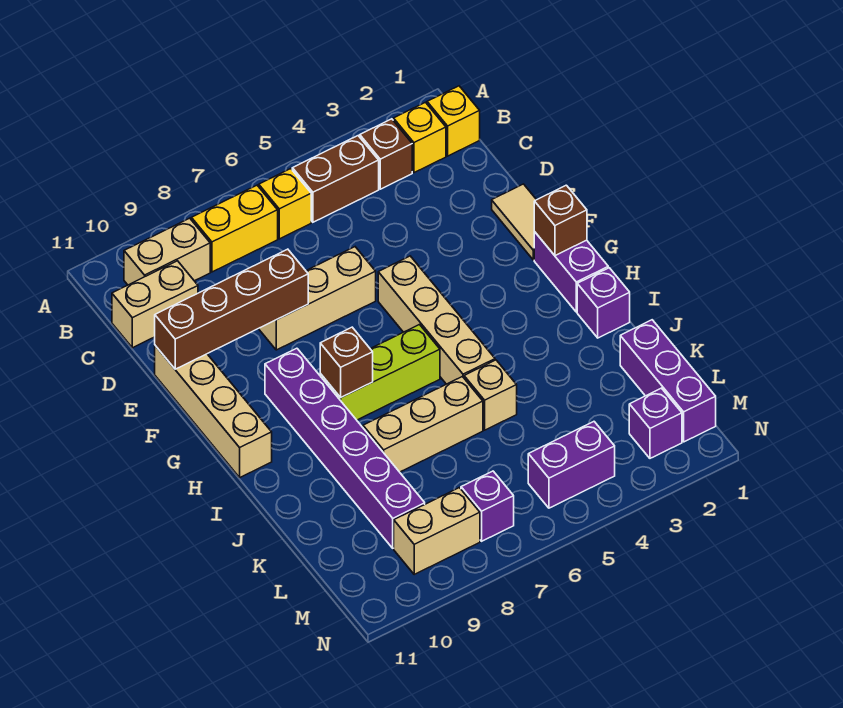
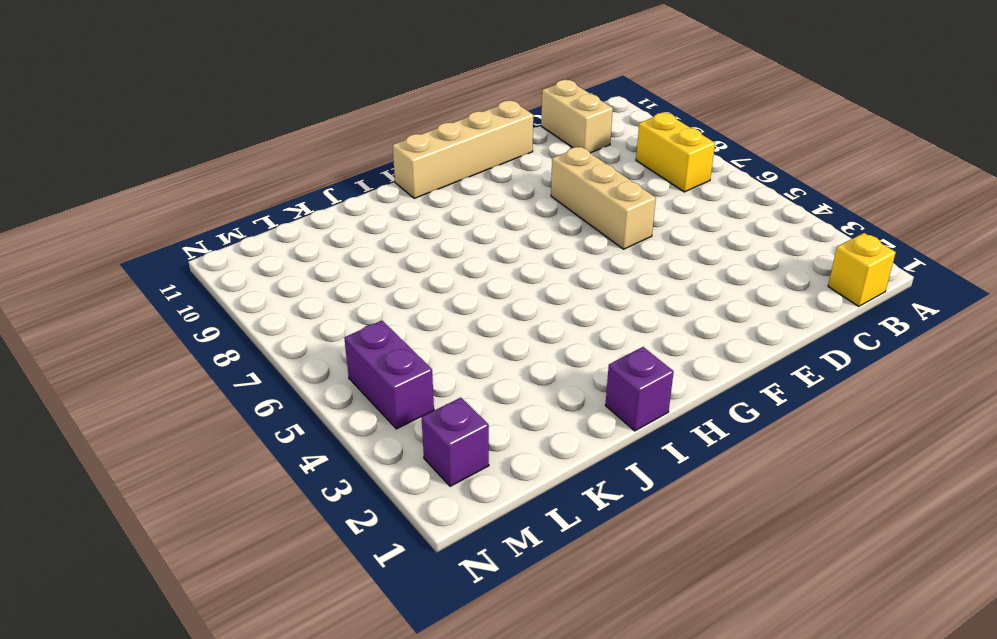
none -> yellow brick B2 level 1
none -> brown brick B3 level 1
none -> brown brick B4:B5 level 1

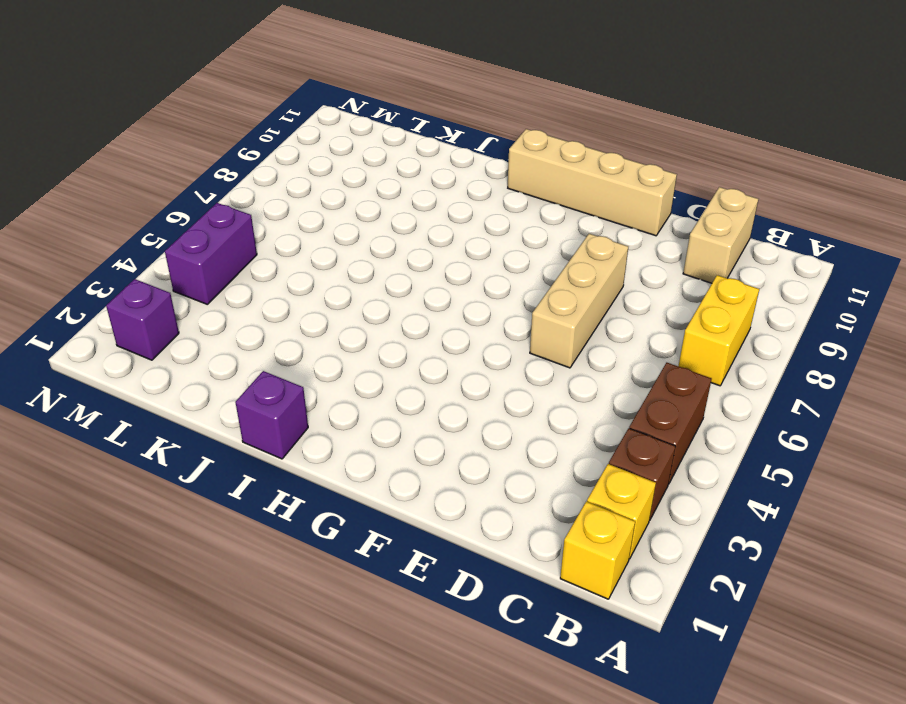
none -> yellow brick B6 level 1
none -> tan brick B9:B10 level 1
none -> tan tile E1:F1 level 1

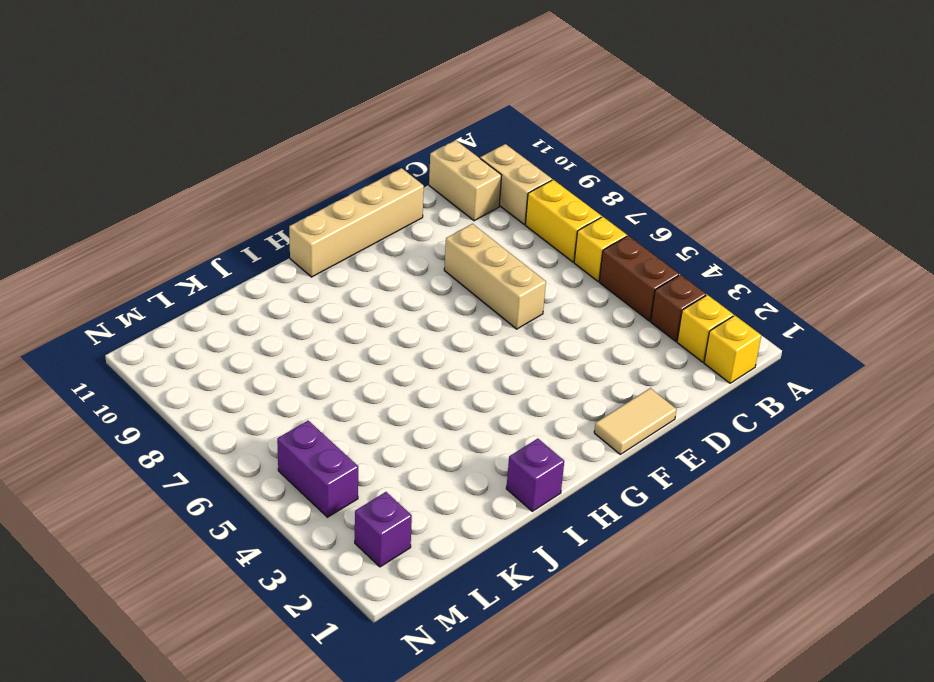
none -> tan brick F5:I5 level 1
none -> purple brick G1:H1 level 1
none -> purple brick G9:L9 level 1

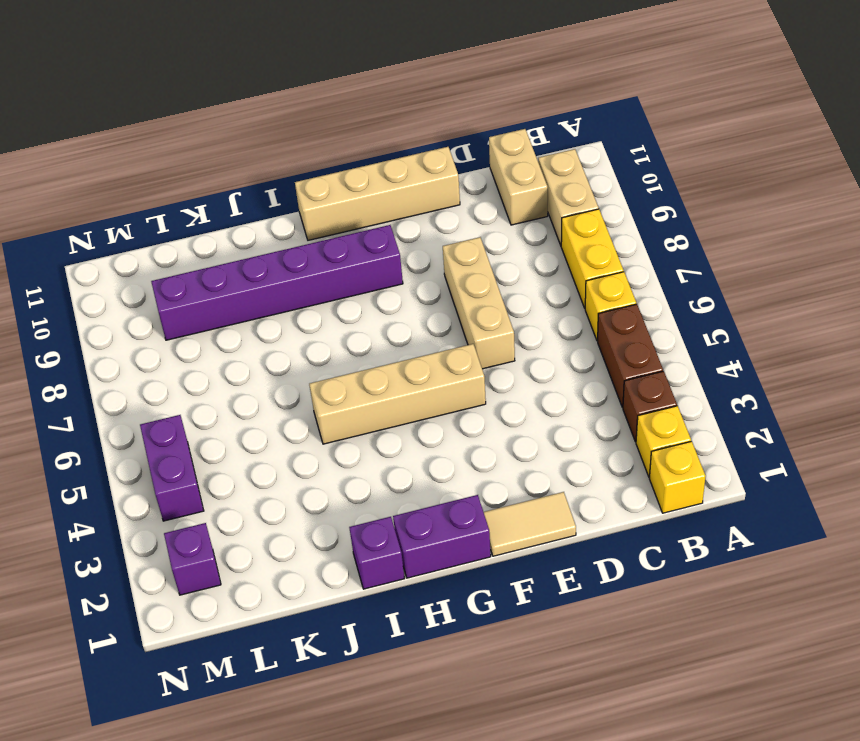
none -> lime brick H6:H8 level 1
none -> tan brick J5 level 1
none -> tan brick J6:J8 level 1

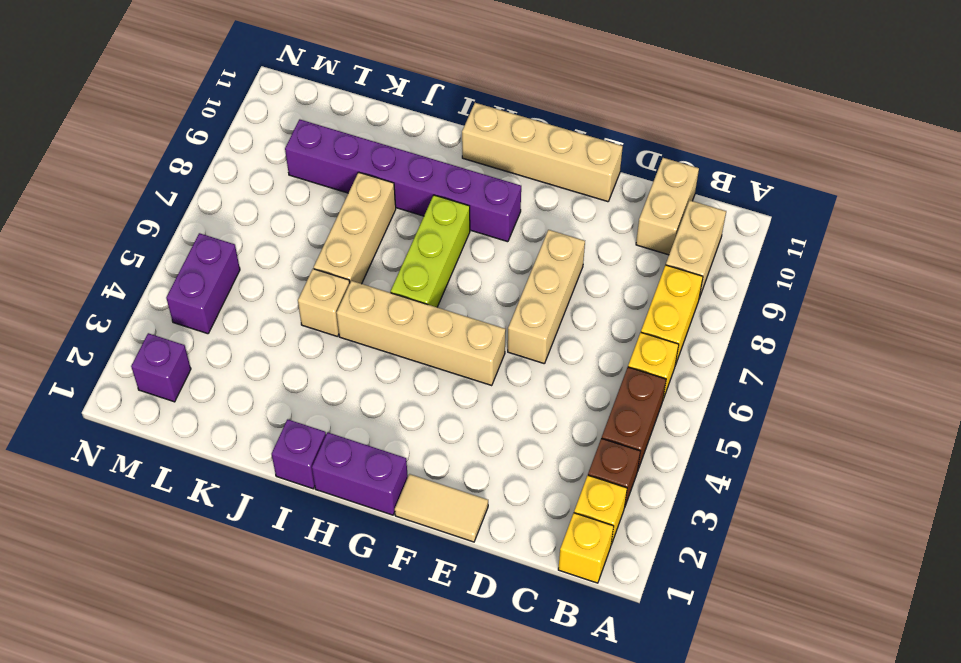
none -> purple brick K1:M1 level 1
none -> purple brick M7 level 1
none -> tan brick M8:M9 level 1

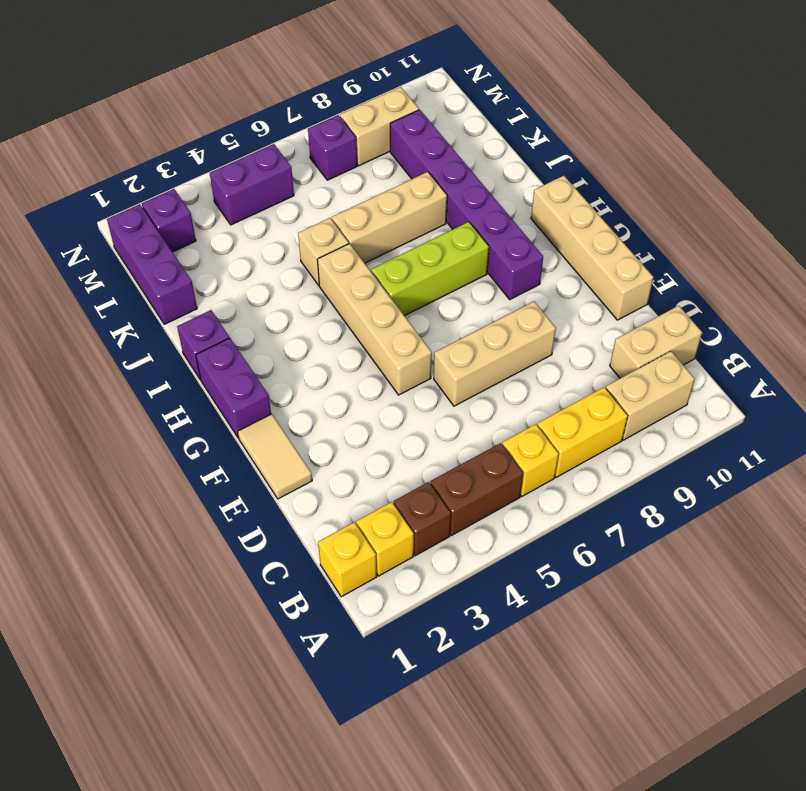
none -> brown brick E8:E11 level 2
none -> brown brick G1 level 2
none -> brown brick H8 level 2

